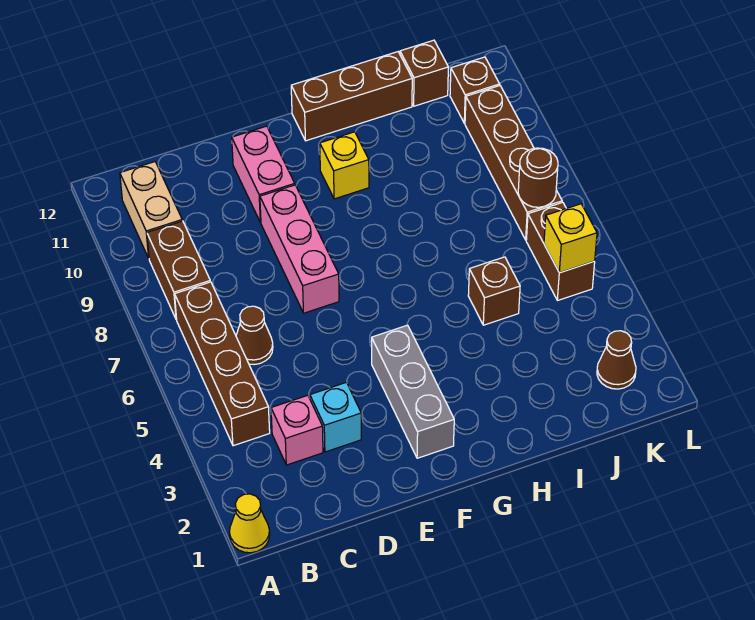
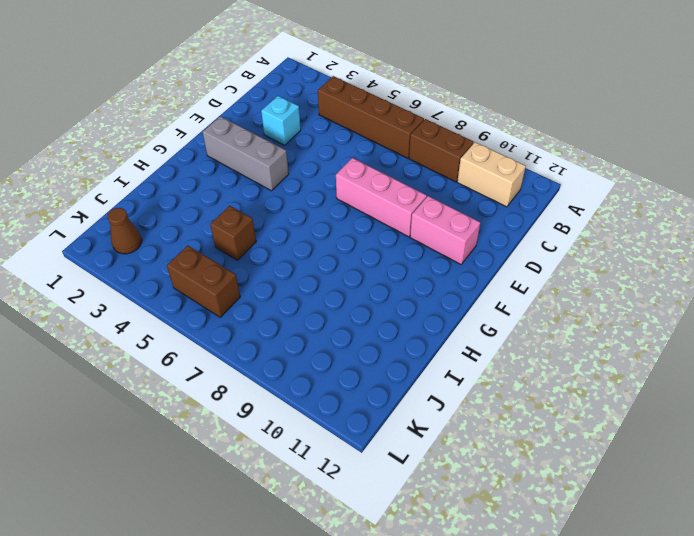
none -> yellow cone A1 level 1
none -> pink brick C3 level 1
none -> brown cone C6 level 1

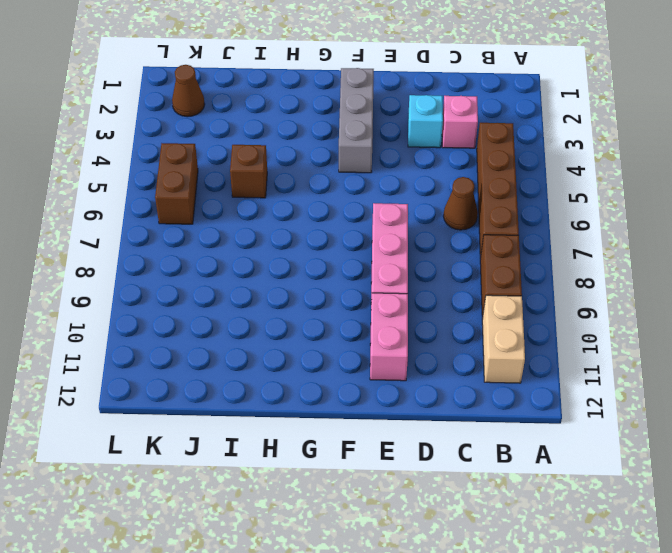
none -> yellow cone A1 level 1
none -> yellow brick G10 level 1
none -> brown brick G12:I12 level 1

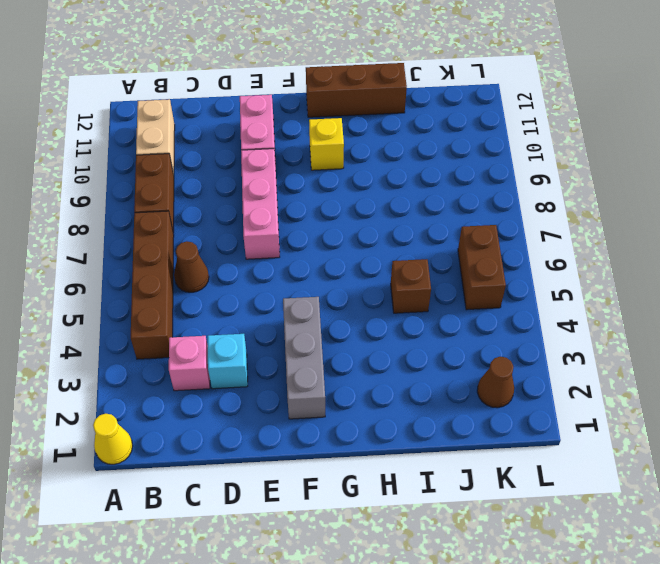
none -> brown brick J12 level 1
none -> brown brick K7:K10 level 1
none -> brown brick K11 level 1

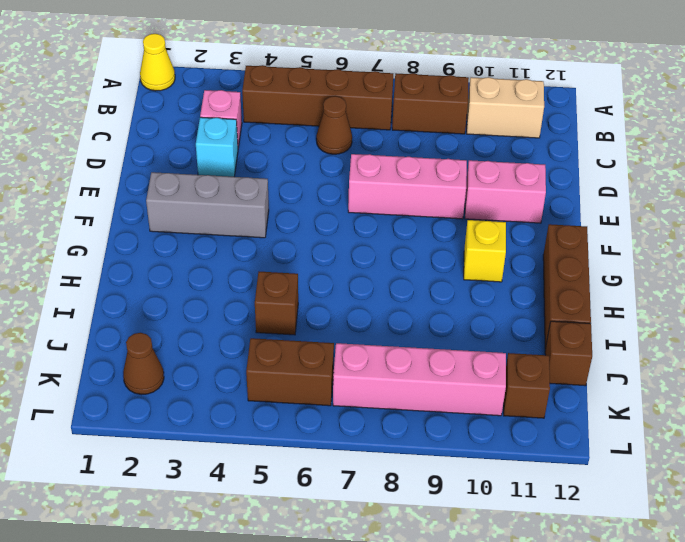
pink brick K7:K10 level 1 -> brown brick K7:K10 level 1
none -> yellow brick K5 level 2
none -> brown round brick K7 level 2

